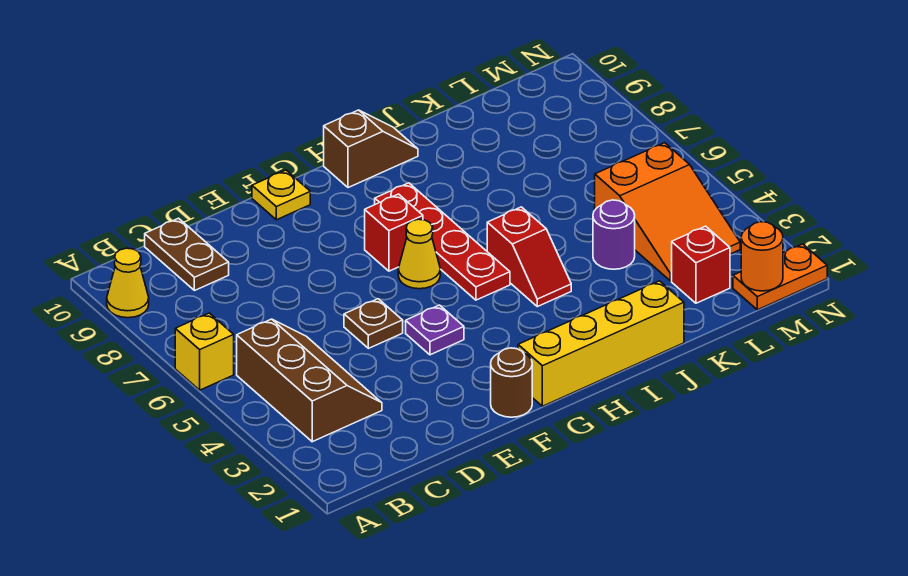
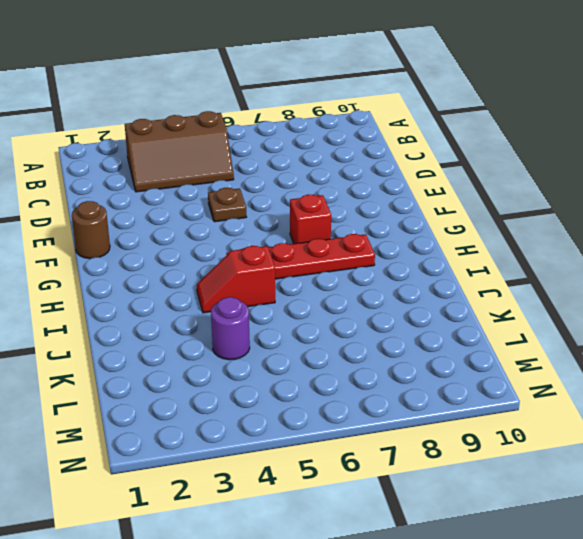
none -> yellow brick A6 level 1
none -> yellow cone A9 level 1
none -> brown plate C9:C10 level 1

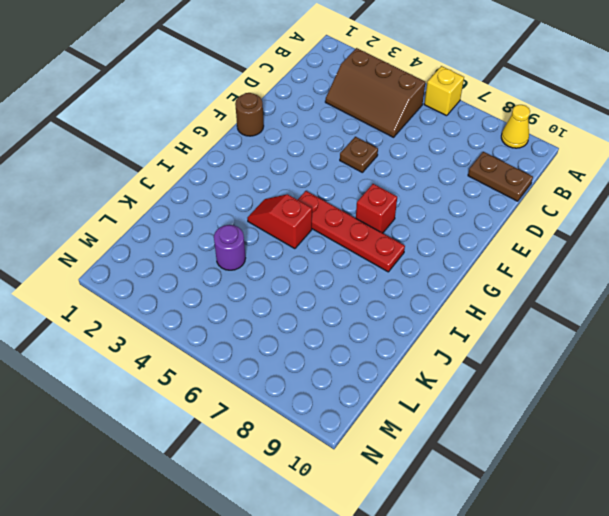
none -> purple plate F4 level 1
none -> yellow plate F10 level 1
none -> yellow brick G1:J1 level 1

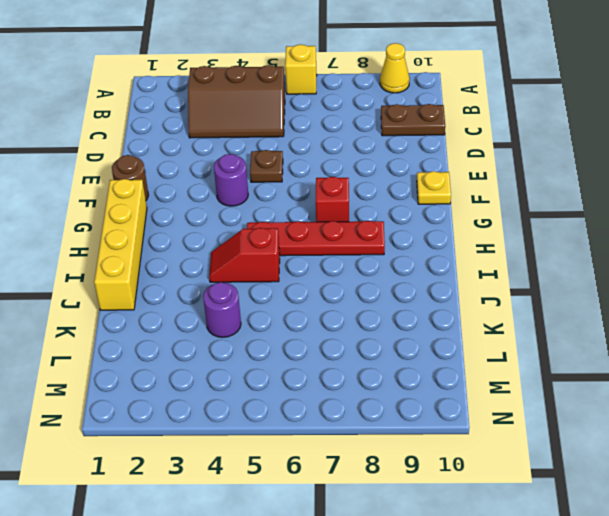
purple round brick F4 level 1 -> purple plate F4 level 1
none -> yellow cone G6 level 1
none -> brown slope H10:I10 level 1 top H
none -> red brick L2 level 1

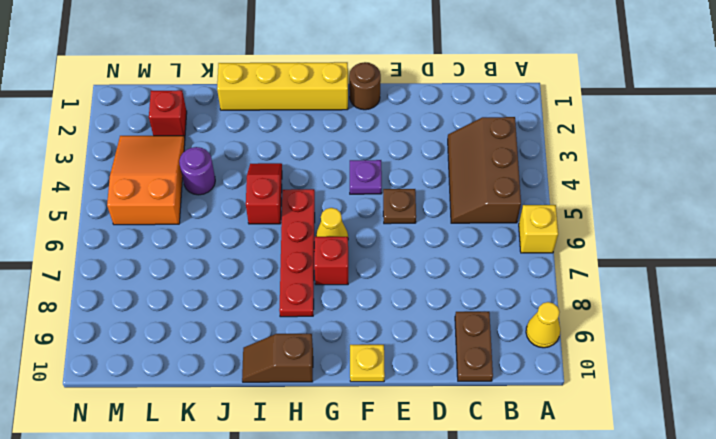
none -> orange plate M1:N1 level 1
none -> orange round brick M1 level 2

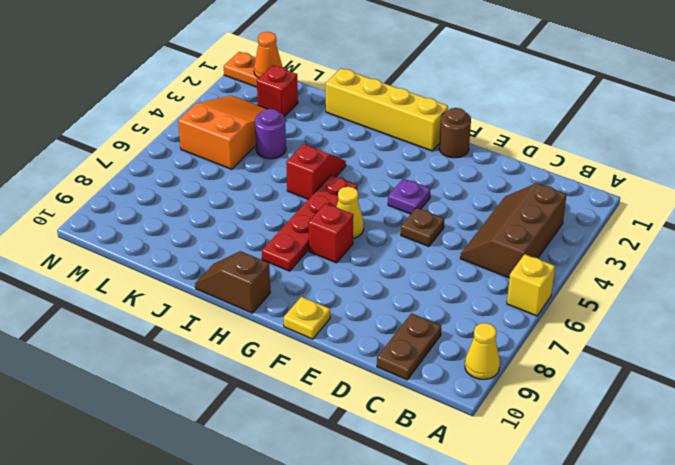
orange cone M1 level 2 -> orange round brick M1 level 2

